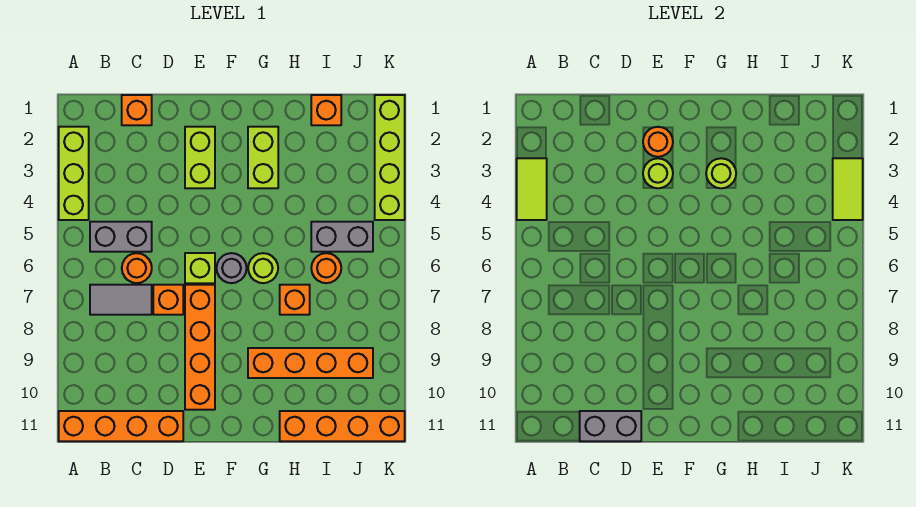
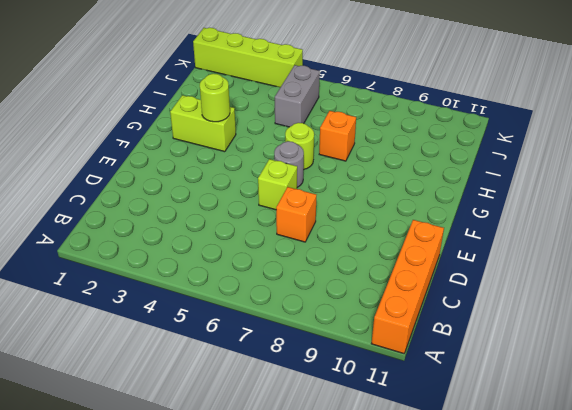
none -> lime brick A2:A4 level 1
none -> grey brick B5:C5 level 1
none -> grey tile B7:C7 level 1

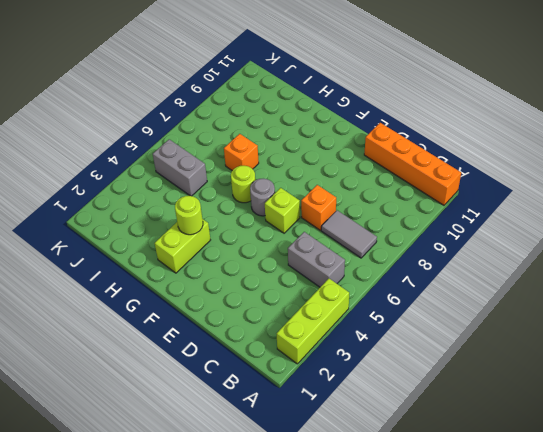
none -> orange brick C1 level 1
none -> orange round brick C6 level 1
none -> lime brick E2:E3 level 1

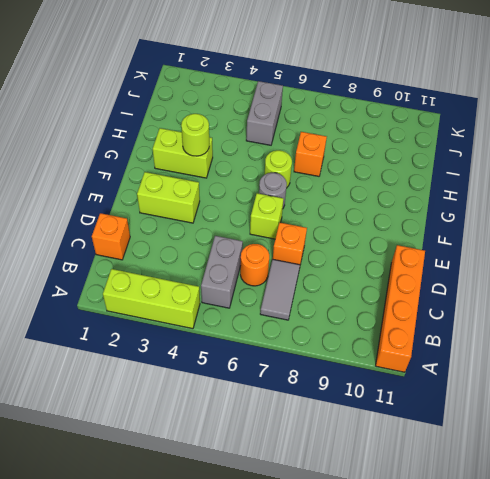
none -> orange brick E7:E10 level 1
none -> orange brick G9:J9 level 1
none -> orange brick H11:K11 level 1

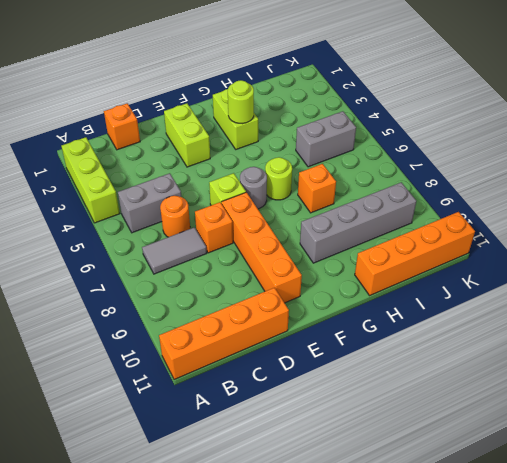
grey brick G9:J9 level 1 -> orange brick G9:J9 level 1
none -> orange brick I1 level 1
none -> orange round brick I6 level 1
none -> lime brick K1:K4 level 1

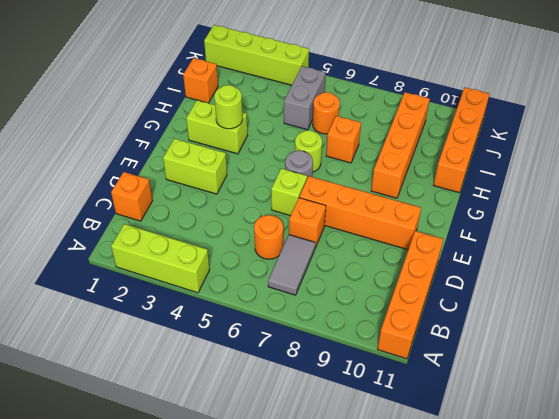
none -> grey brick B5:C5 level 1
none -> lime tile A3:A4 level 2
none -> grey brick C11:D11 level 2

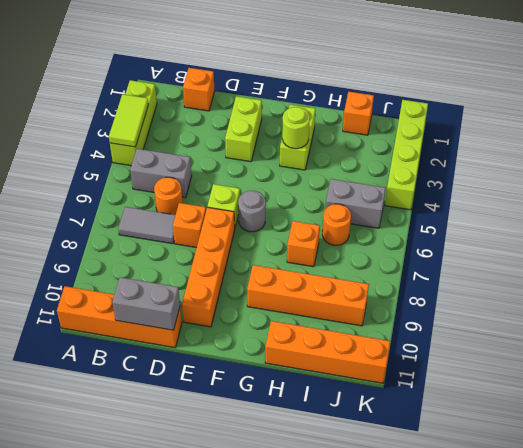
none -> lime round brick G6 level 1
none -> orange round brick E2 level 2
none -> lime round brick E3 level 2

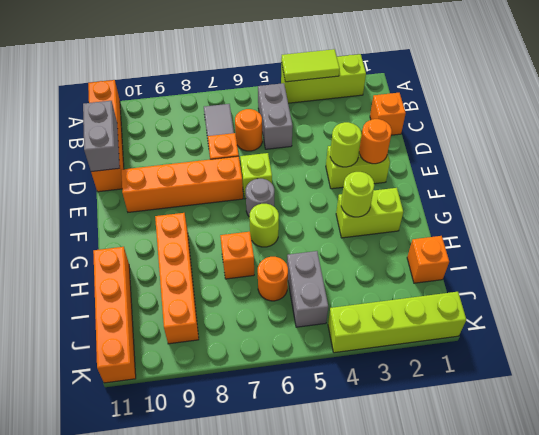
none -> lime tile K3:K4 level 2

